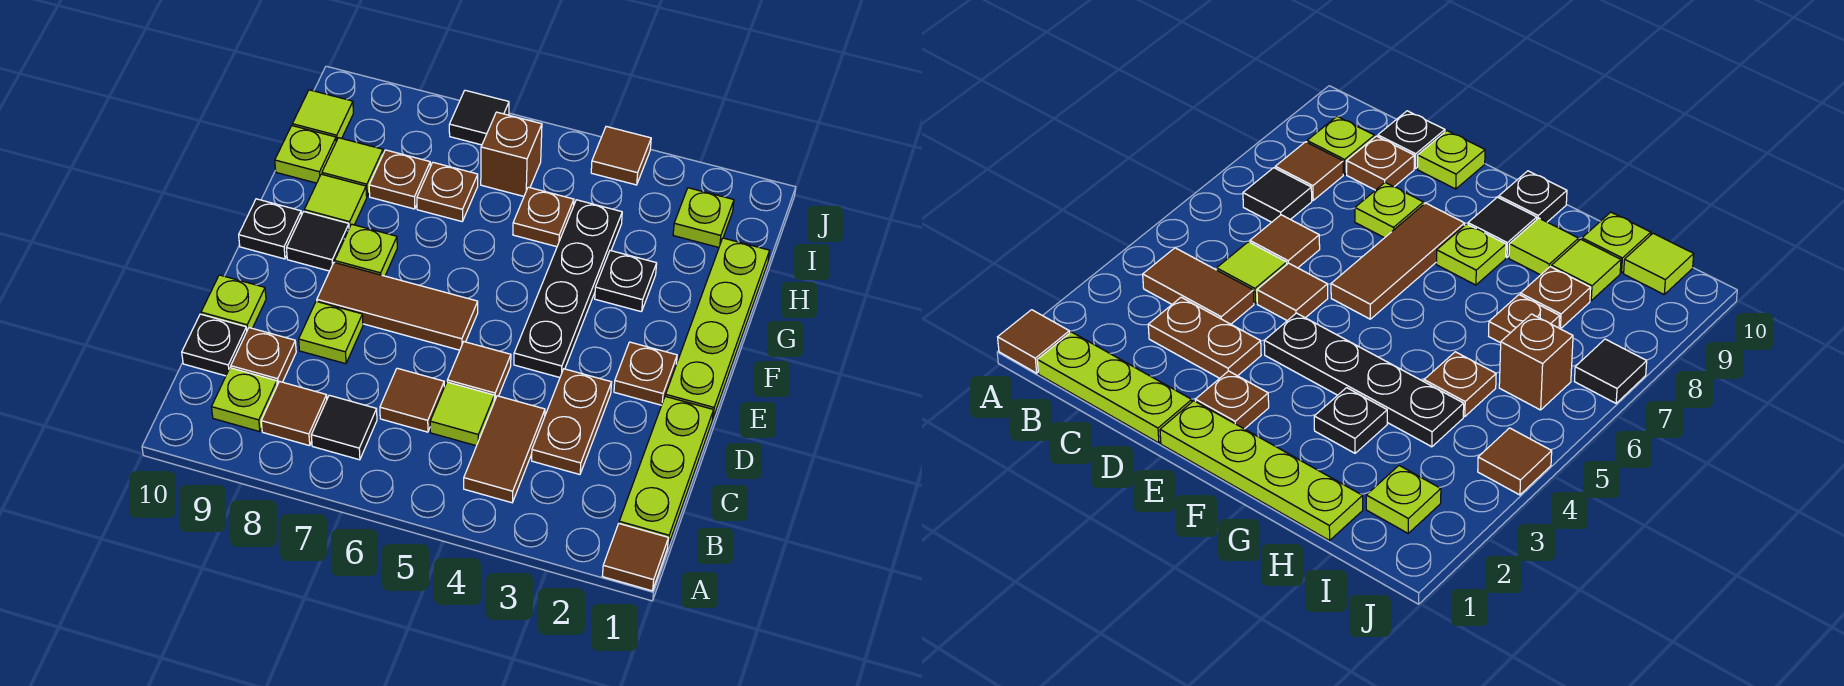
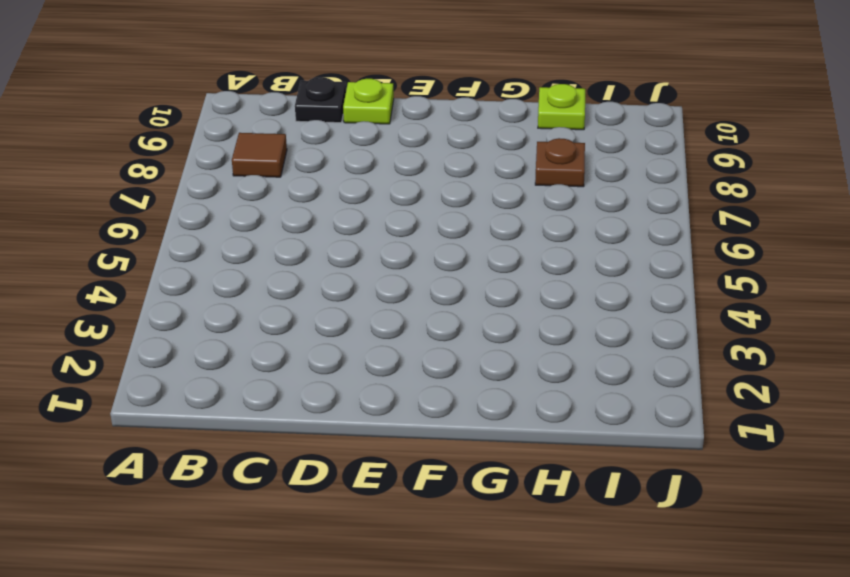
none -> brown tile A1 level 1
none -> lime plate B1:D1 level 1
none -> brown tile B4:C4 level 1
none -> black tile B7 level 1

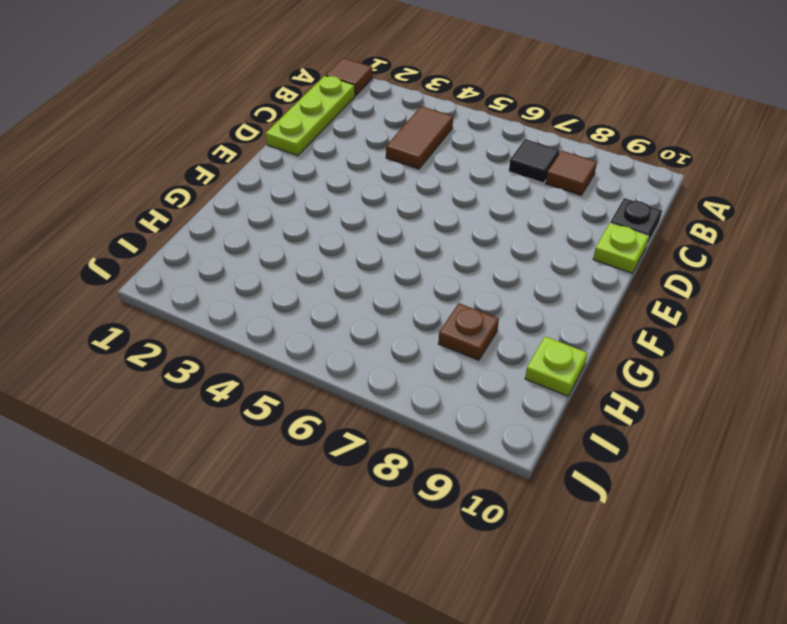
none -> lime plate B9 level 1
none -> brown plate C3:D3 level 1
none -> lime tile C5 level 1
none -> brown tile C6 level 1

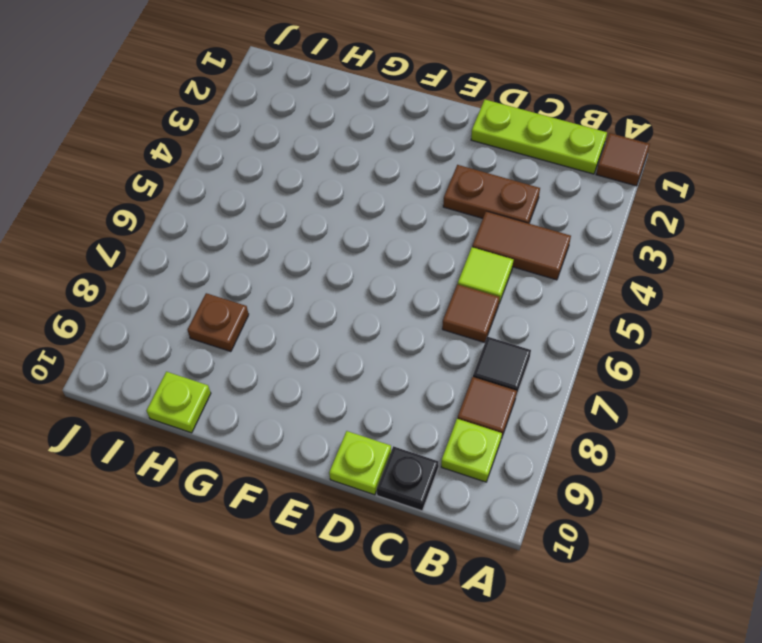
none -> brown plate C9 level 1
none -> brown tile D5 level 1
none -> lime plate D8 level 1
none -> lime plate E1:H1 level 1

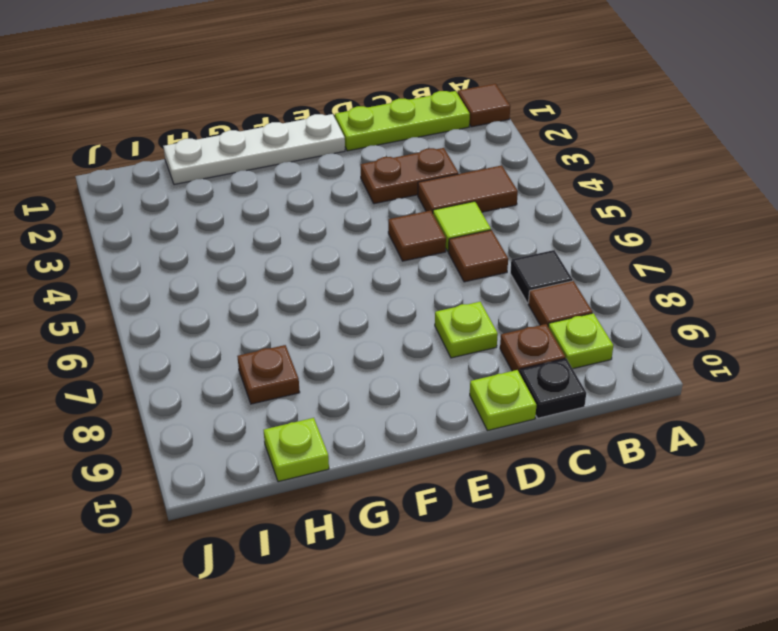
white plate E1:H1 level 1 -> lime plate E1:H1 level 1
none -> brown plate E2 level 1
none -> black plate E4:H4 level 1
none -> brown tile E6:E8 level 1
none -> lime plate F8 level 1

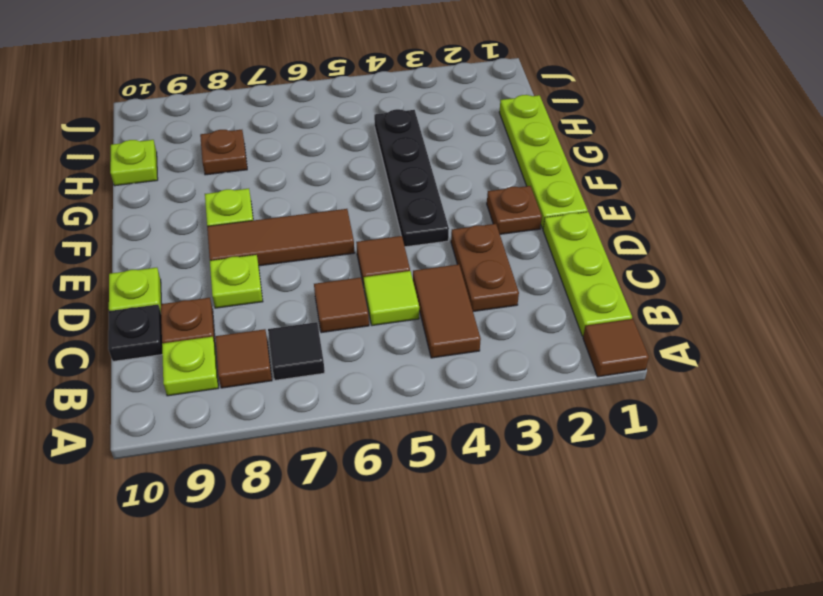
none -> black tile F9 level 1
none -> black plate F10 level 1
none -> black plate G3 level 1
none -> lime tile G9 level 1

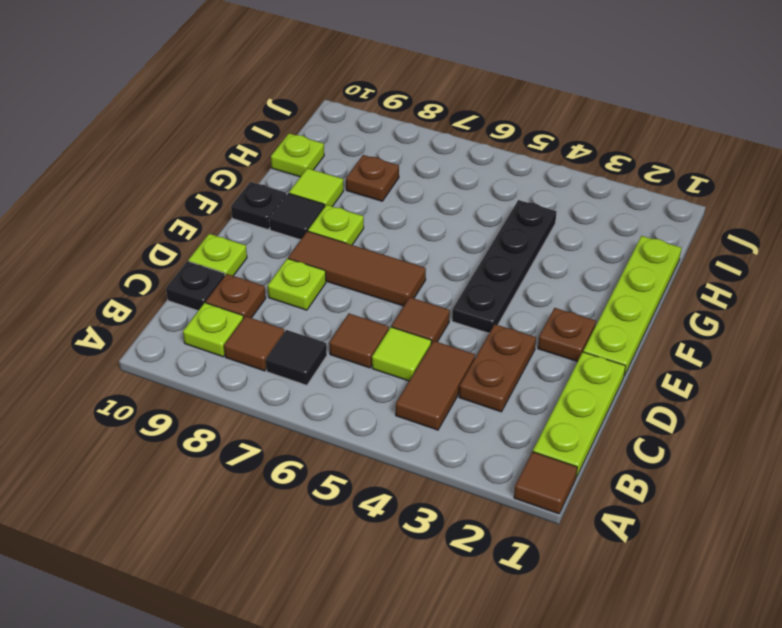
none -> black plate G3 level 1
none -> brown plate H5 level 1
none -> brown plate H7 level 1
none -> lime tile H9 level 1

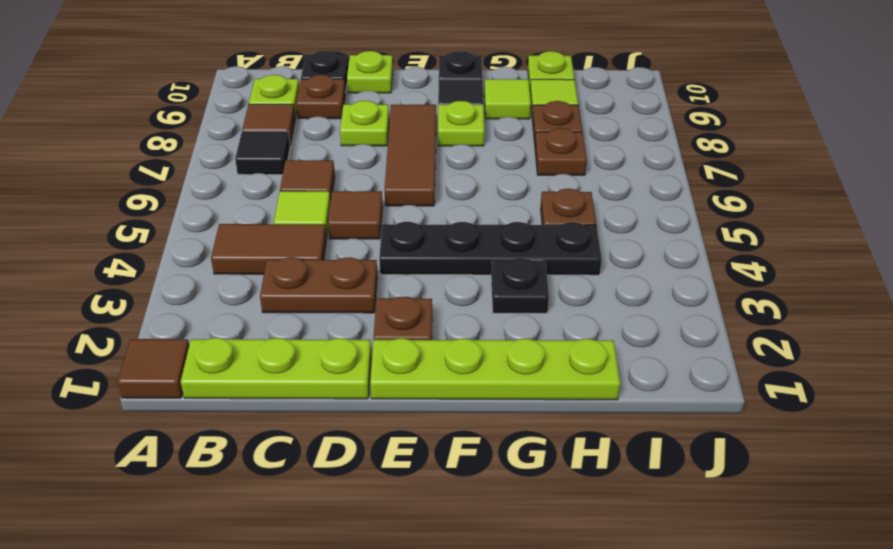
none -> lime plate I2 level 1
none -> brown brick I6 level 1
none -> lime tile I10 level 1
none -> brown tile J4 level 1

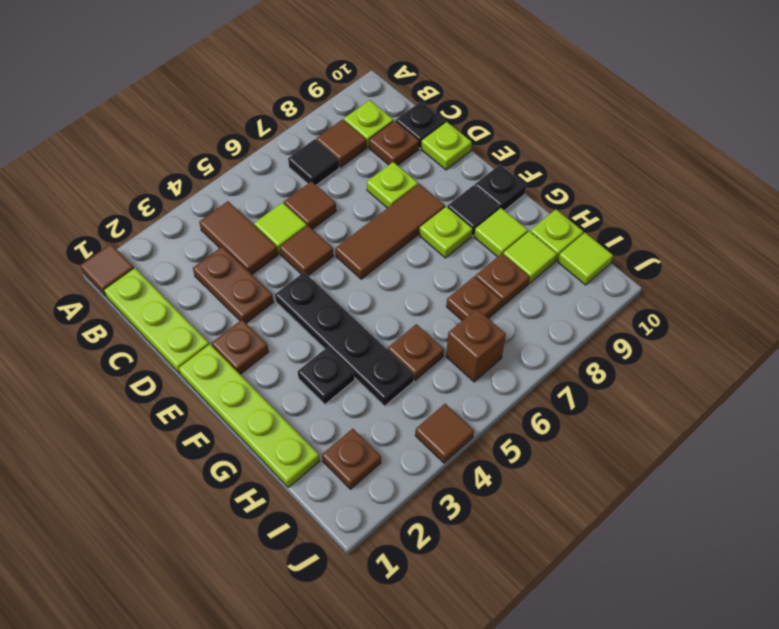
brown plate I2 level 1 -> lime plate I2 level 1
none -> black tile J7 level 1

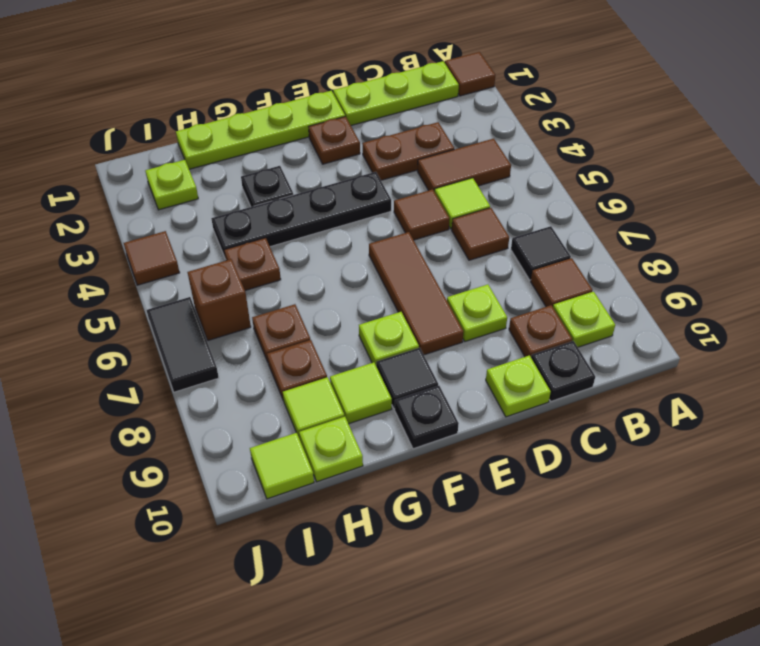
black tile J6:J7 level 1 -> black tile J7 level 1

